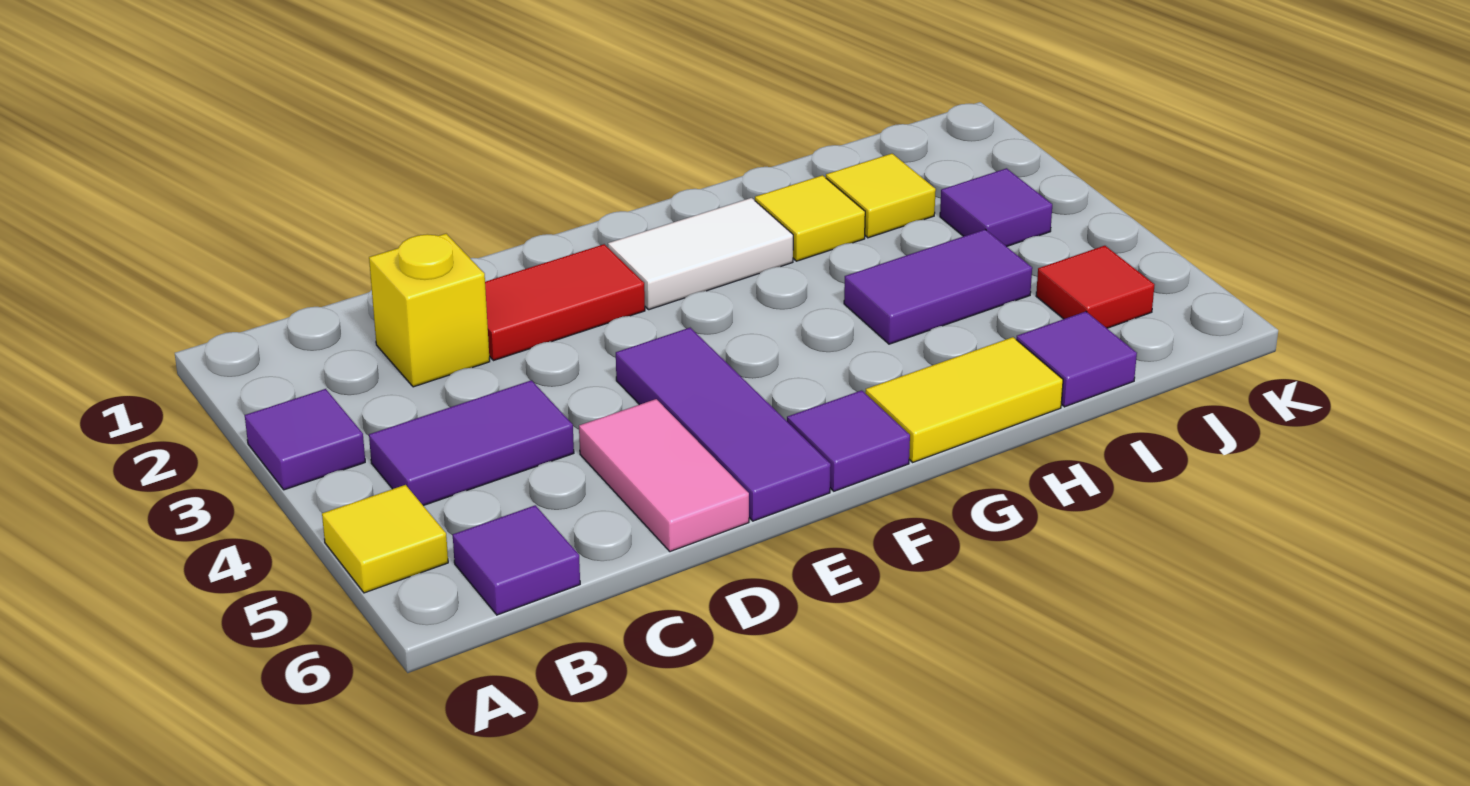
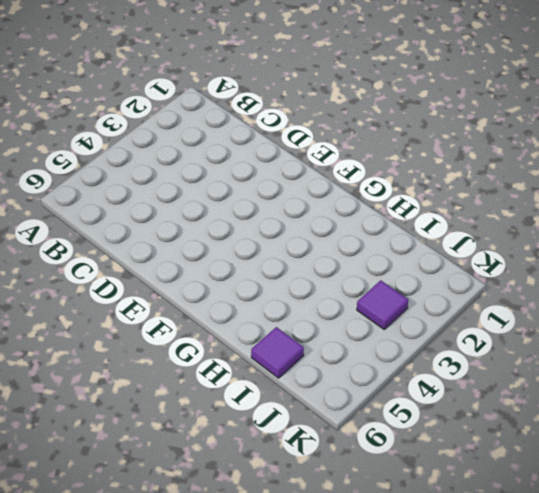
none -> purple tile A3 level 1
none -> yellow tile A5 level 1
none -> purple tile B4:C4 level 1

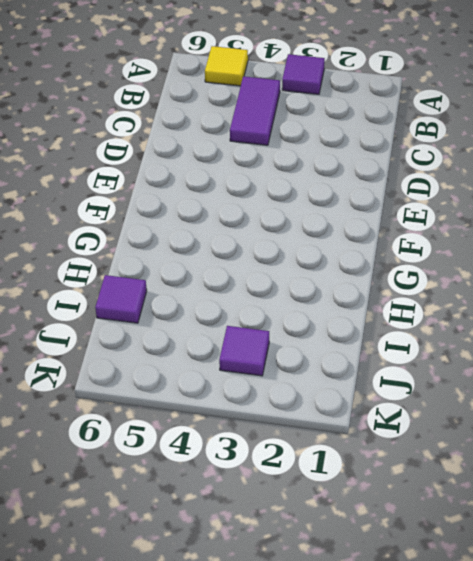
none -> purple tile B6 level 1
none -> yellow brick C2 level 1
none -> red tile D2:E2 level 1

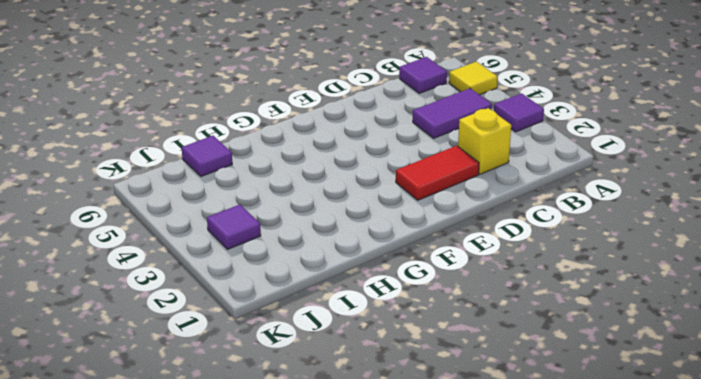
none -> pink tile D5:D6 level 1
none -> purple tile E4:E6 level 1
none -> white tile F2:G2 level 1

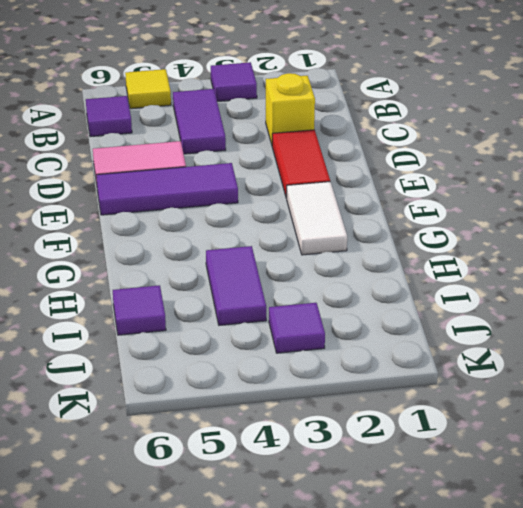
none -> purple tile F6 level 1
none -> yellow tile G6:H6 level 1
none -> yellow tile H2 level 1

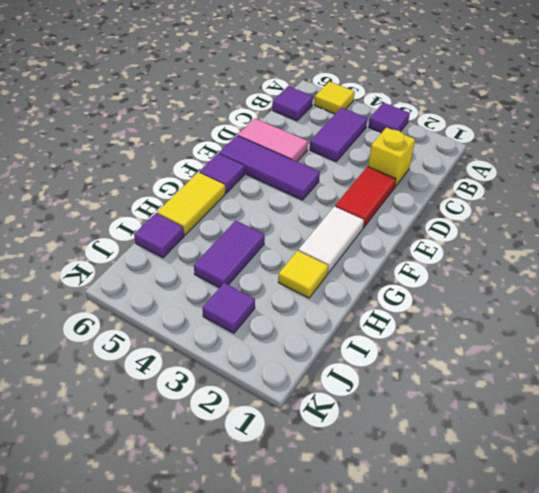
none -> yellow tile I2 level 1
none -> red tile J5 level 1

